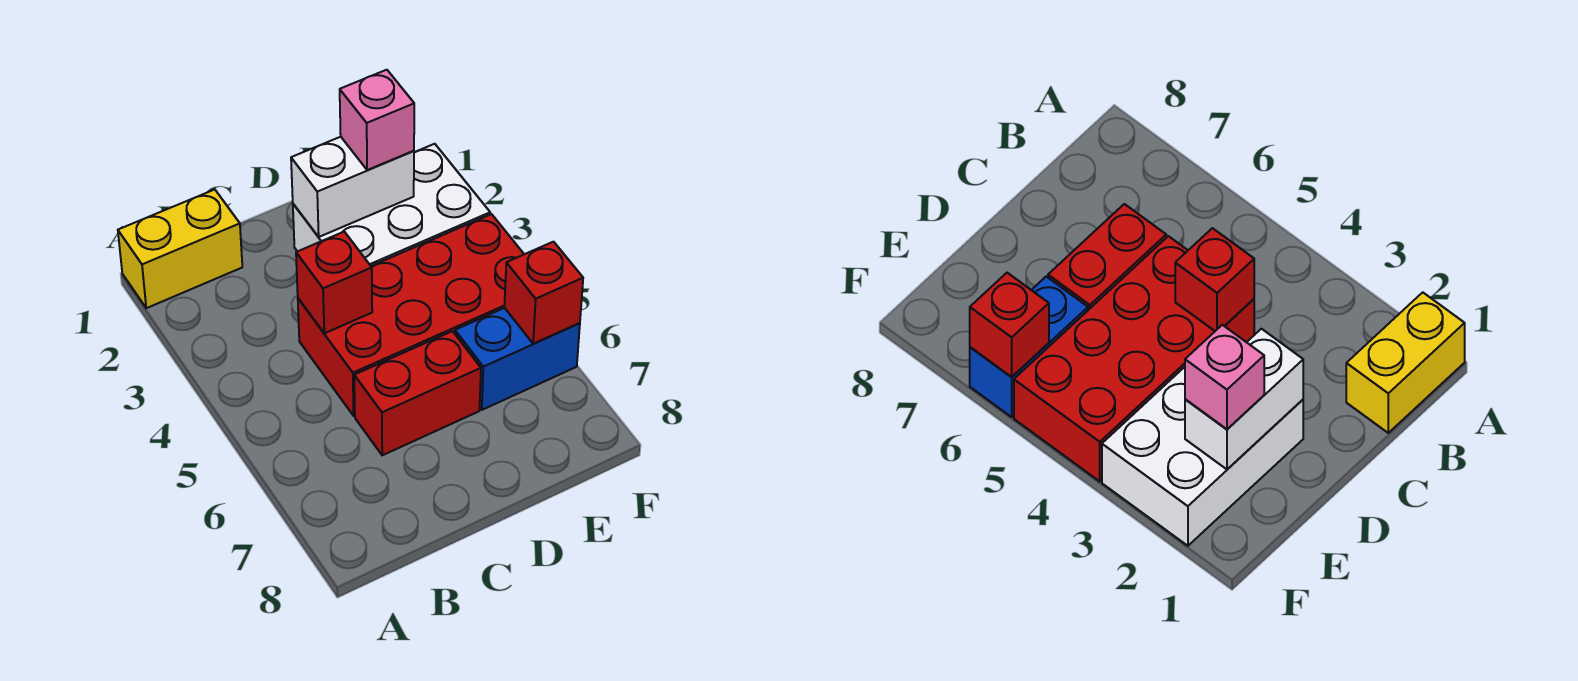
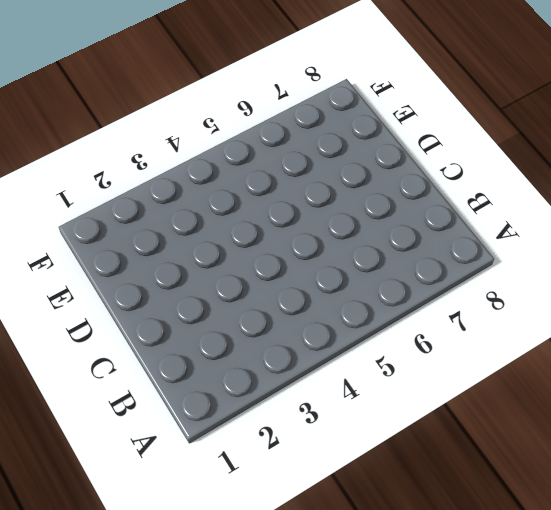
none -> yellow brick A1:B1 level 1
none -> red brick C4:F5 level 1

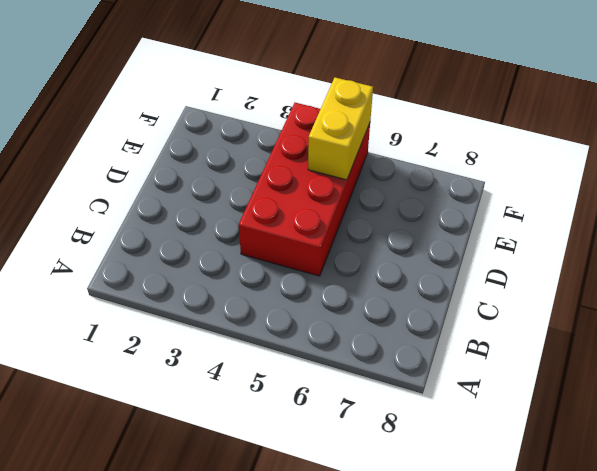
yellow brick E5:F5 level 2 -> yellow brick A1:B1 level 1
none -> red brick C6:D6 level 1
none -> white brick D2:F3 level 1

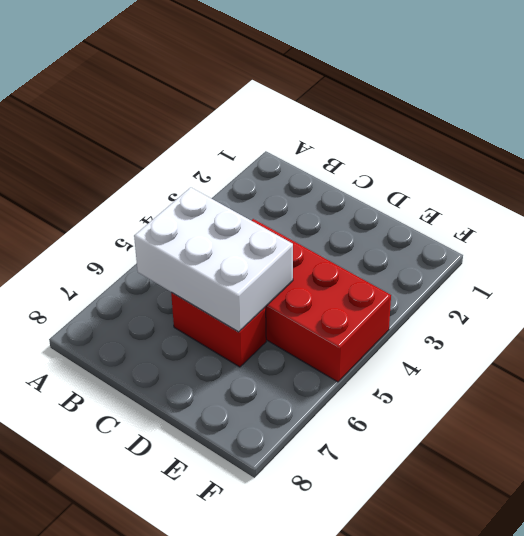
white brick B5:D6 level 2 -> white brick D2:F3 level 1
none -> yellow brick A1:B1 level 1
none -> blue brick E6:F6 level 1

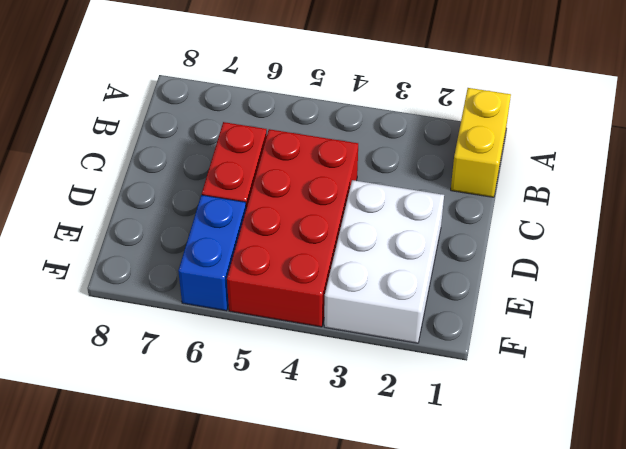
none -> red brick C4 level 2
none -> white brick D2:E2 level 2

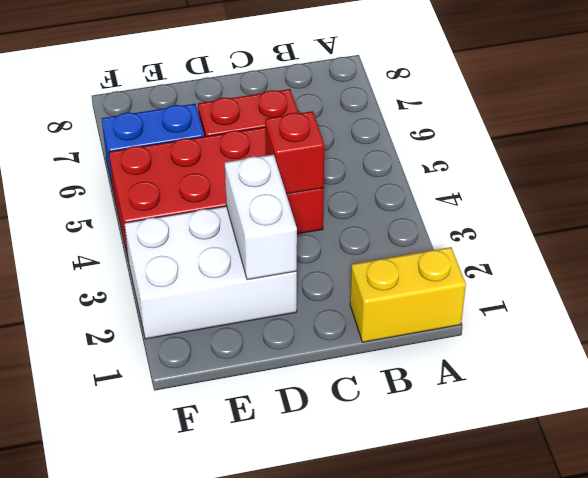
white brick D2:D3 level 2 -> white brick D2:E2 level 2
none -> red brick F6 level 2
none -> pink brick E2 level 3

